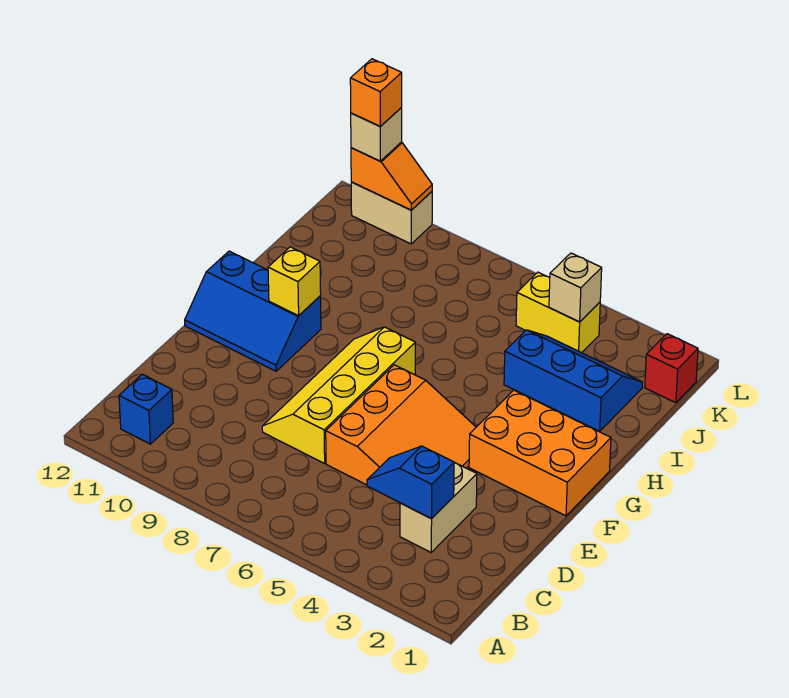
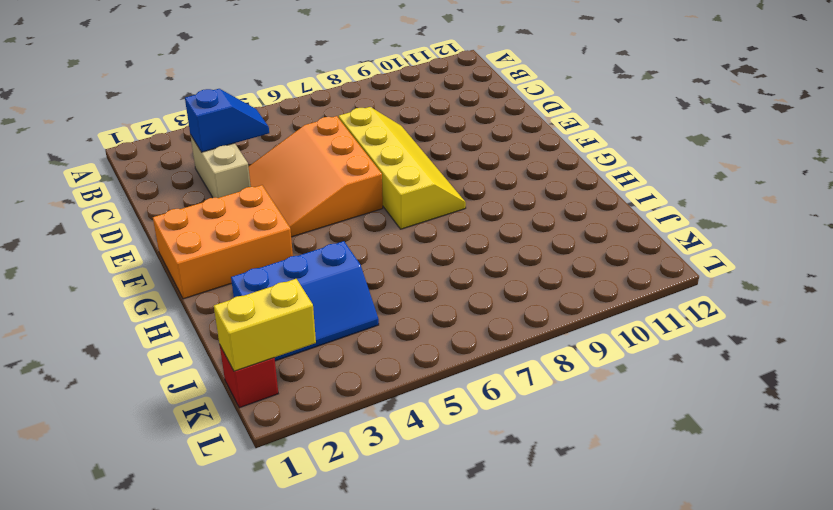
yellow brick K1:K2 level 2 -> yellow brick K4:K5 level 1
none -> blue brick B11 level 1
none -> blue slope F10:G12 level 1 top G
none -> tan brick L10:L11 level 1

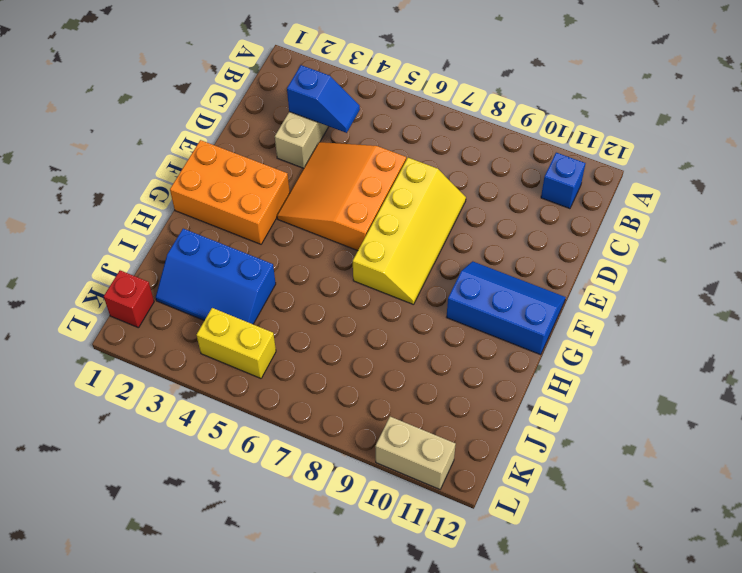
none -> yellow brick G10 level 2
none -> tan brick K4 level 2
none -> orange slope L10:L11 level 2 top 11

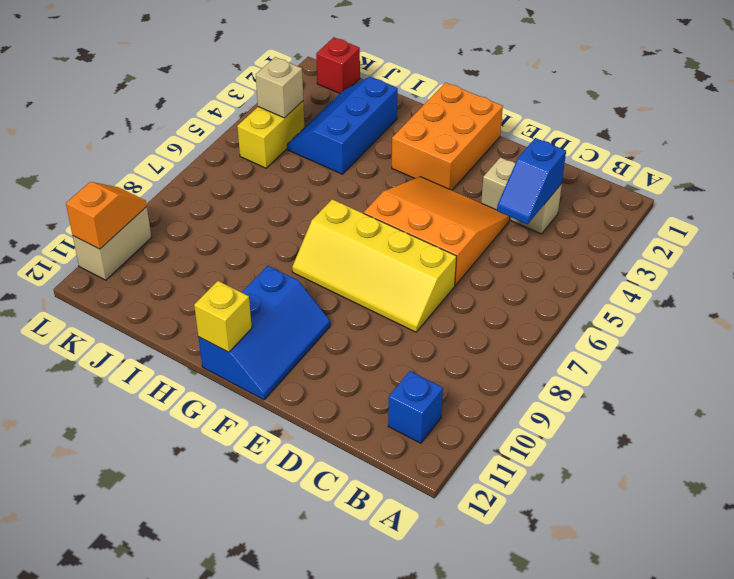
yellow brick G12 level 2 -> yellow brick G10 level 2
none -> tan brick L11 level 3
none -> orange brick L11 level 4

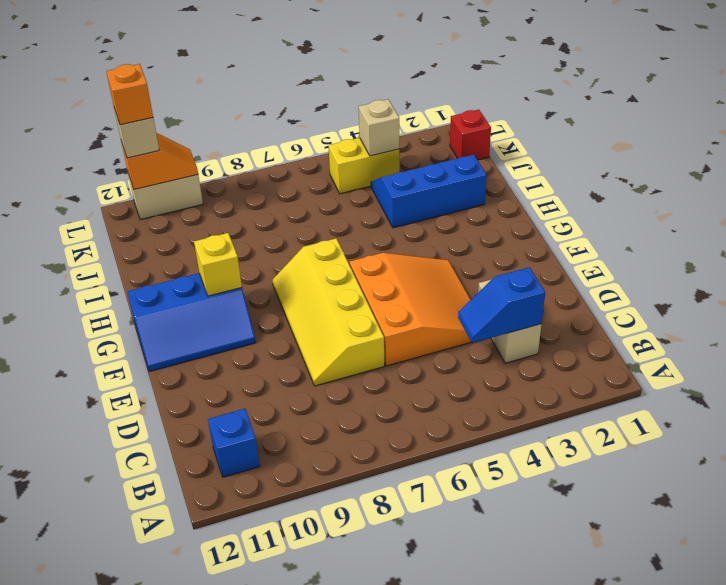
none -> orange brick F1:G3 level 1

